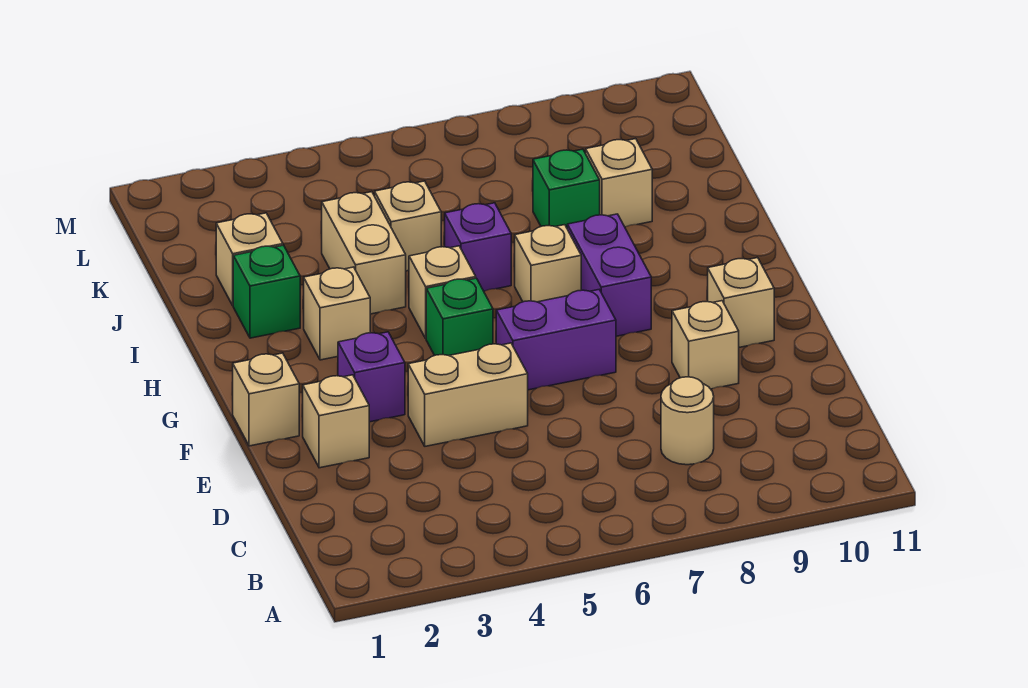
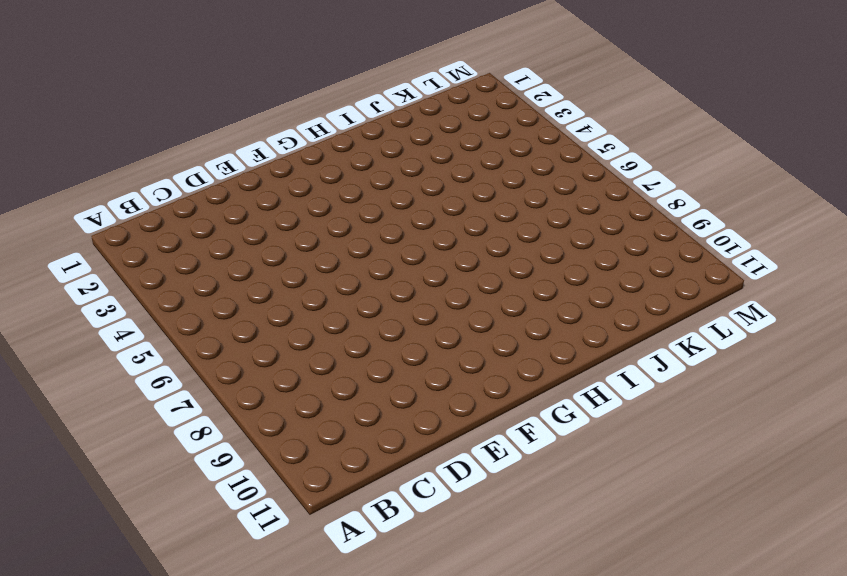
none -> tan round brick C8 level 1
none -> tan brick E2 level 1
none -> tan brick E4:E5 level 1

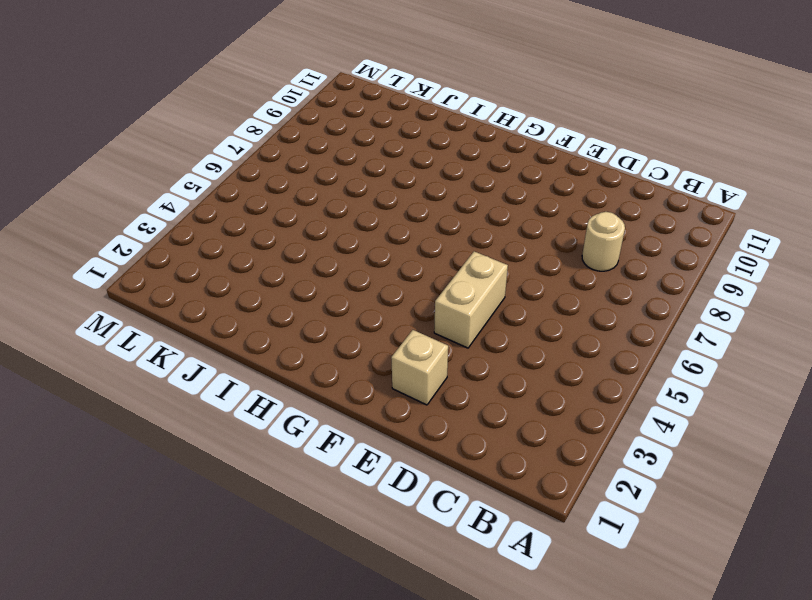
none -> tan brick E9 level 1
none -> tan brick F1 level 1
none -> purple brick F3 level 1

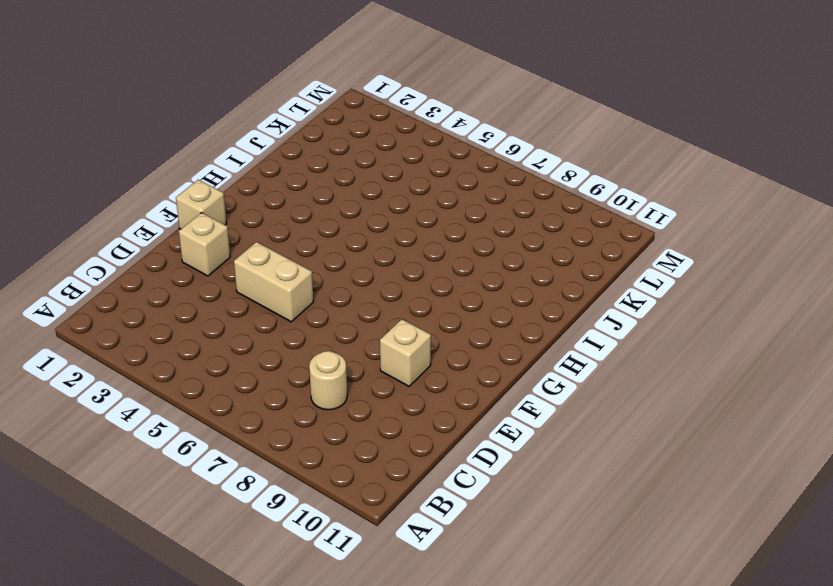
none -> purple brick F3 level 1
none -> purple brick F6:F7 level 1
none -> tan brick F10 level 1

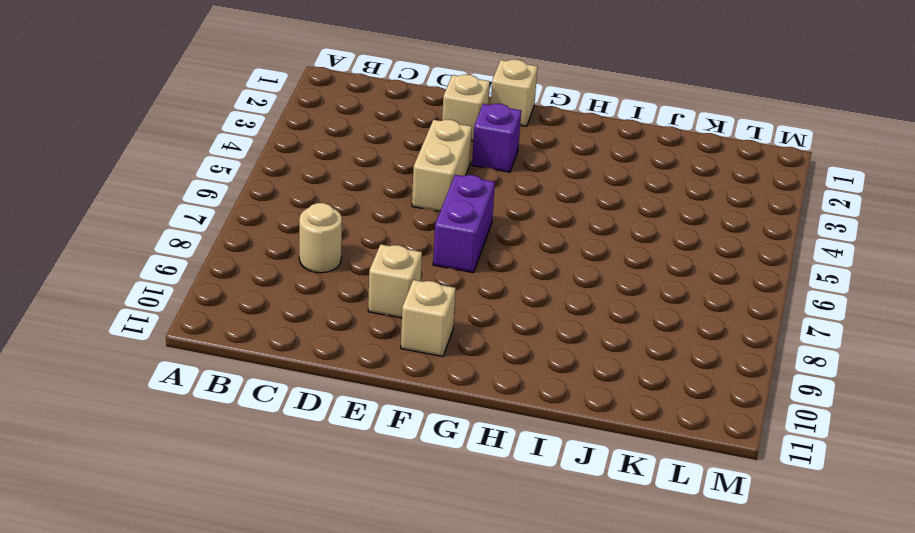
none -> green brick G5 level 1
none -> purple brick G8:H8 level 1
none -> tan brick H3 level 1

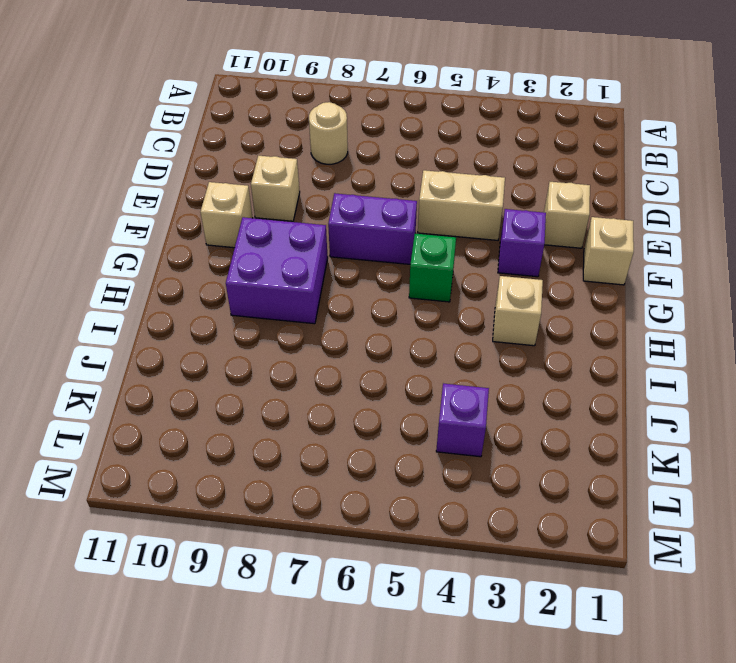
purple brick G8:H9 level 1 -> purple brick G8:H8 level 1
purple brick K4 level 1 -> purple brick I6 level 1
none -> tan brick H5 level 1
none -> tan brick H7 level 1
none -> green brick I2 level 1

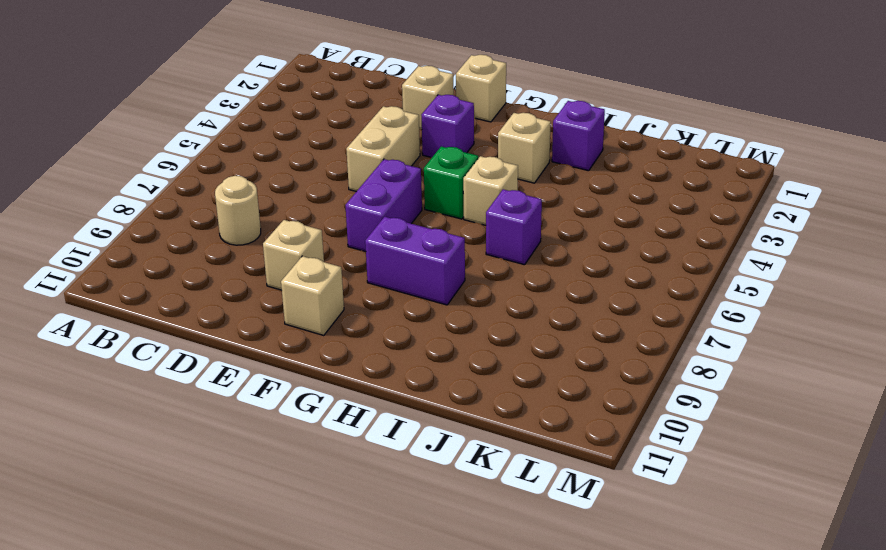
purple brick I2 level 1 -> green brick I2 level 1
none -> tan brick H7 level 1
none -> tan brick I4:J4 level 1
none -> tan brick J2 level 1

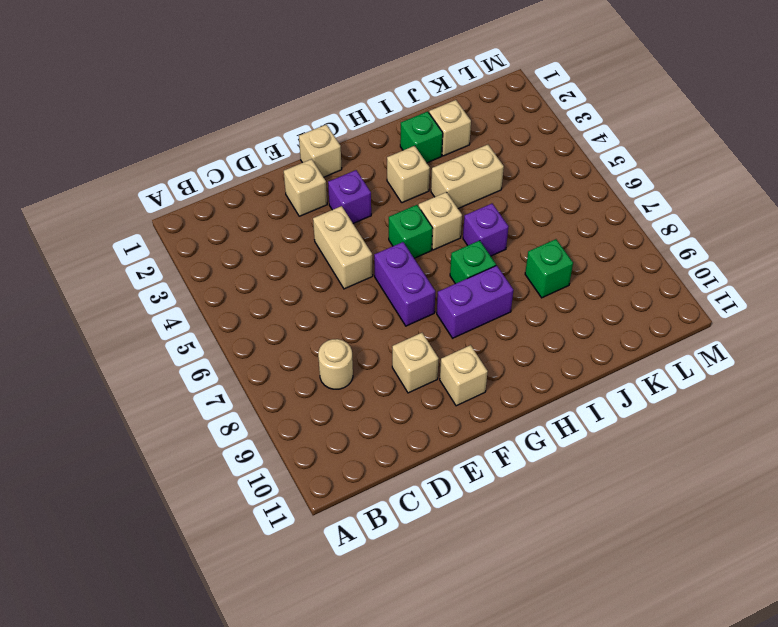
green brick H7 level 1 -> tan brick H7 level 1
none -> tan brick J5 level 1
none -> tan brick J9 level 1

